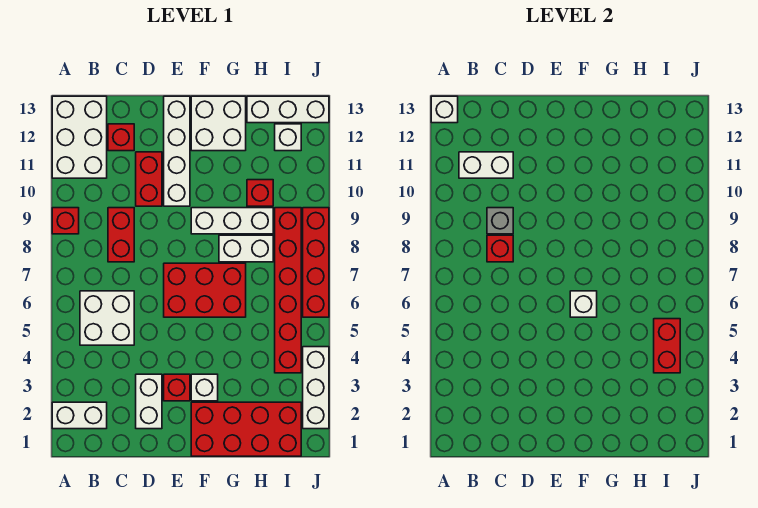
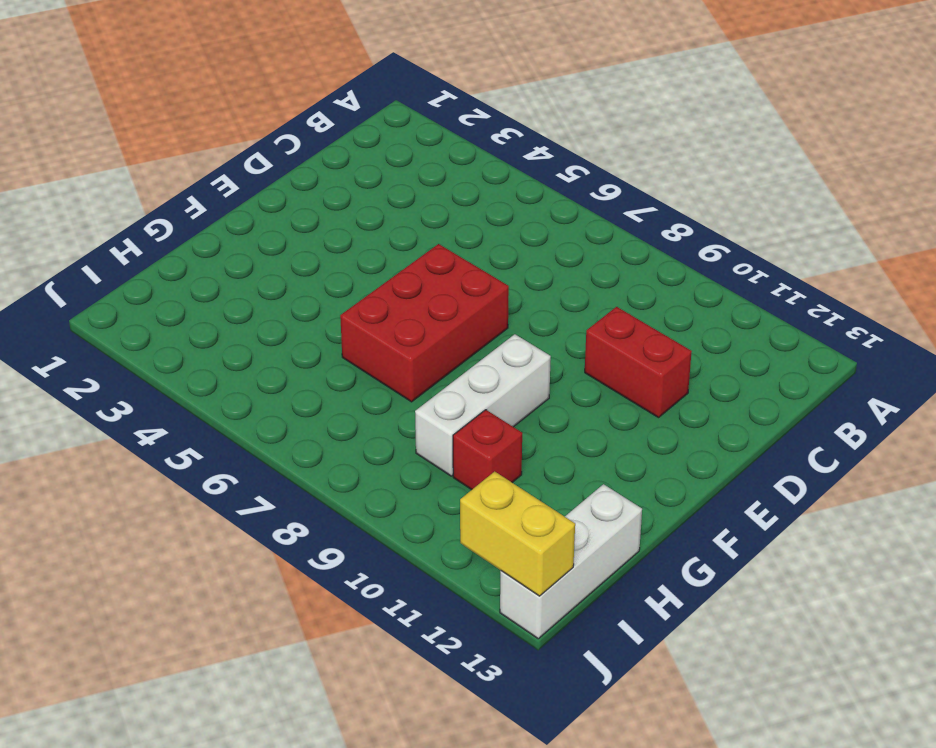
yellow brick J12:J13 level 2 -> none
none -> white brick A2:B2 level 1
none -> red brick A9 level 1
none -> white brick A11:B13 level 1

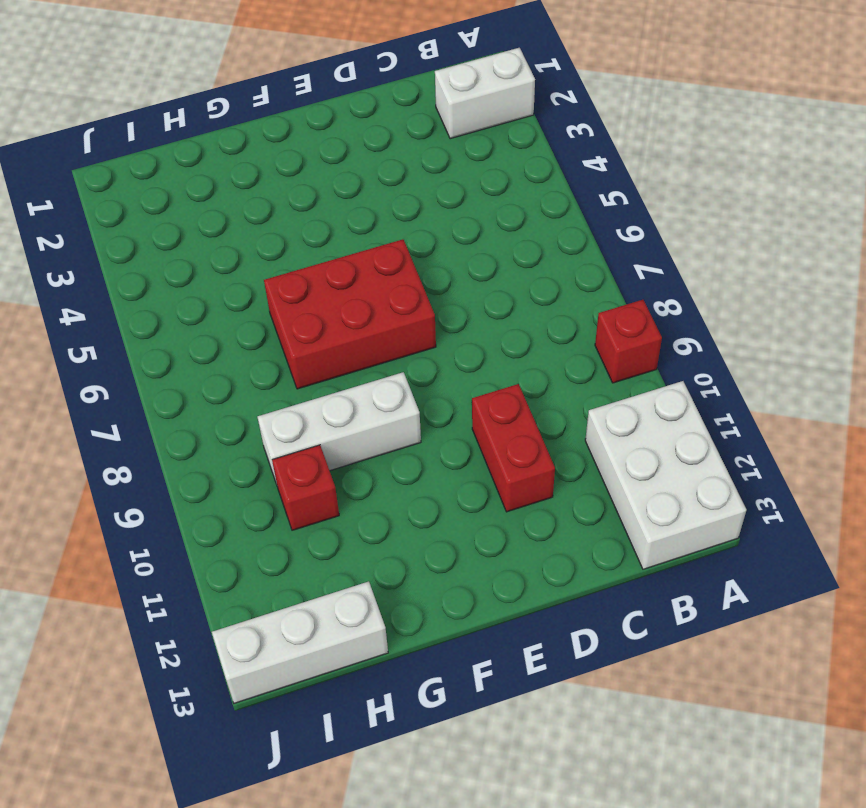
none -> white brick B5:C6 level 1
none -> red brick C8:C9 level 1
none -> red brick C12 level 1

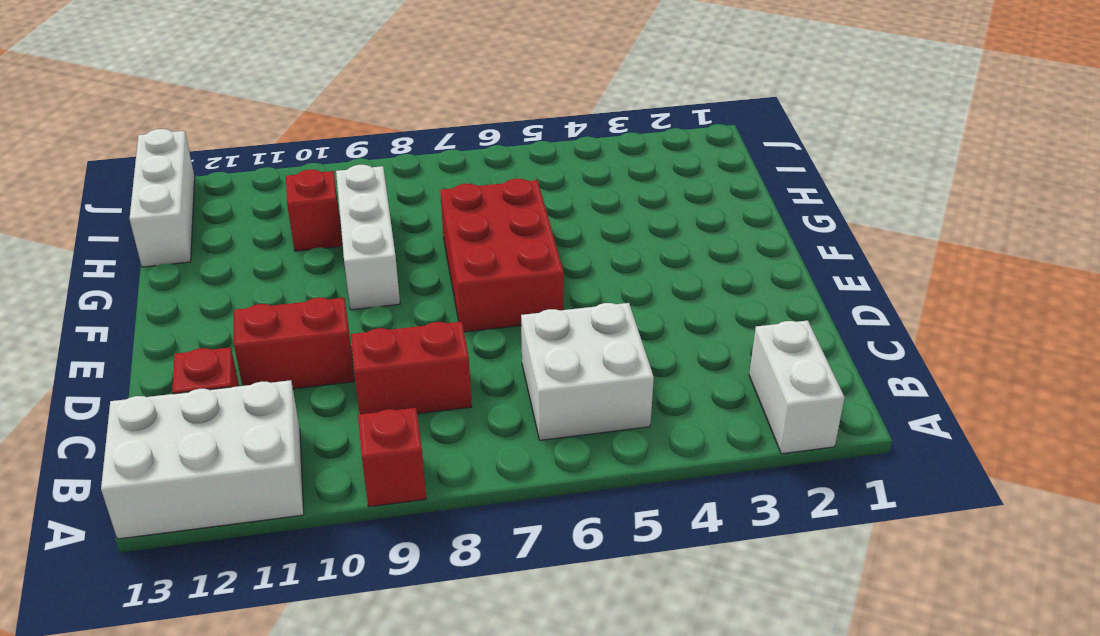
none -> white brick D2:D3 level 1
none -> red brick E3 level 1
none -> white brick E10:E13 level 1

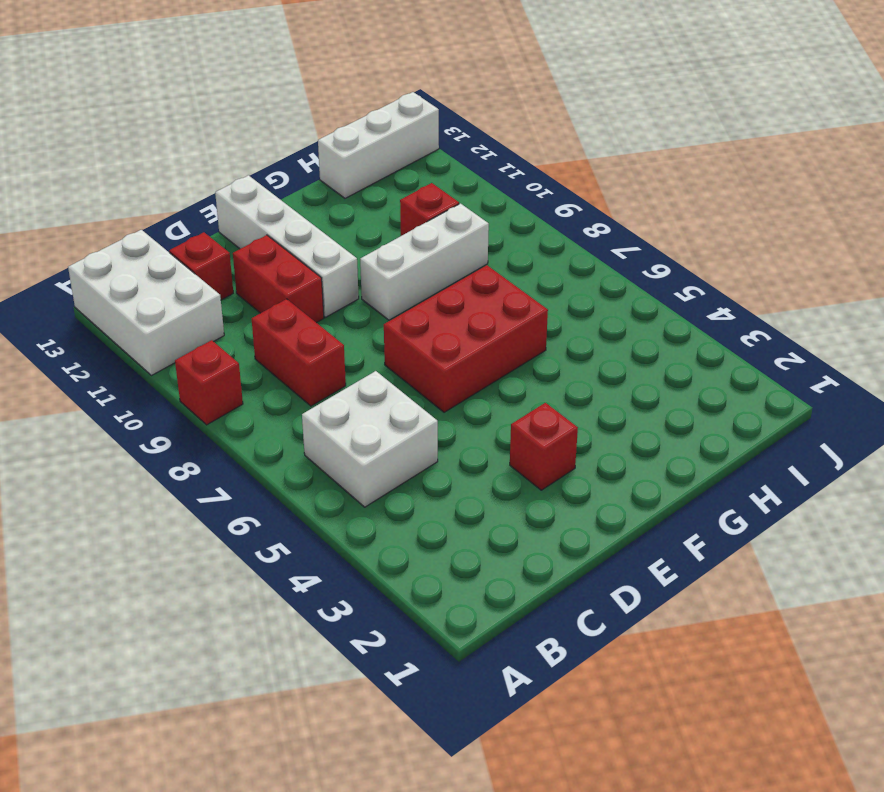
none -> white brick A2:B2 level 1
none -> white brick D2:D3 level 1
none -> red brick F1:I2 level 1

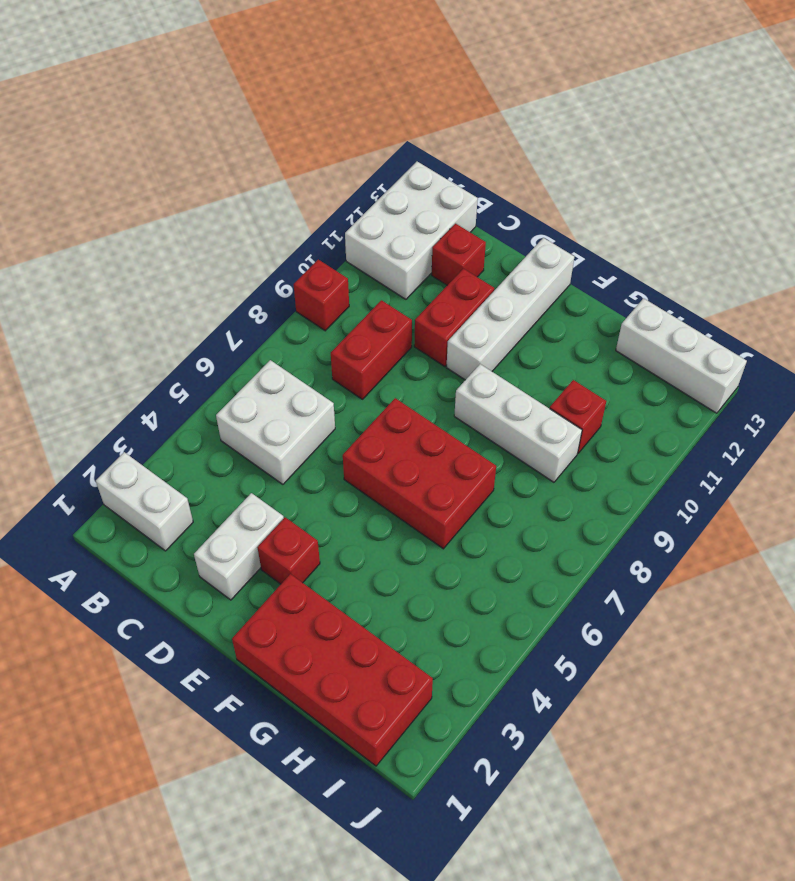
none -> white brick F3 level 1
none -> white brick F12:G13 level 1
none -> white brick G8:H8 level 1

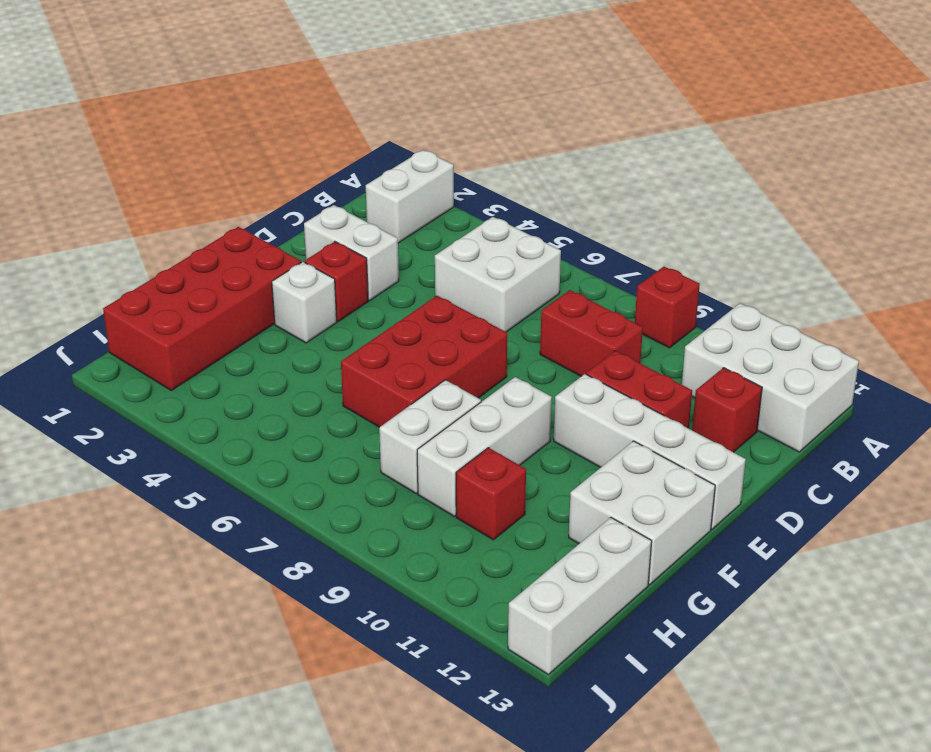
none -> red brick I4:I9 level 1
none -> white brick I12 level 1
none -> white brick J2:J4 level 1

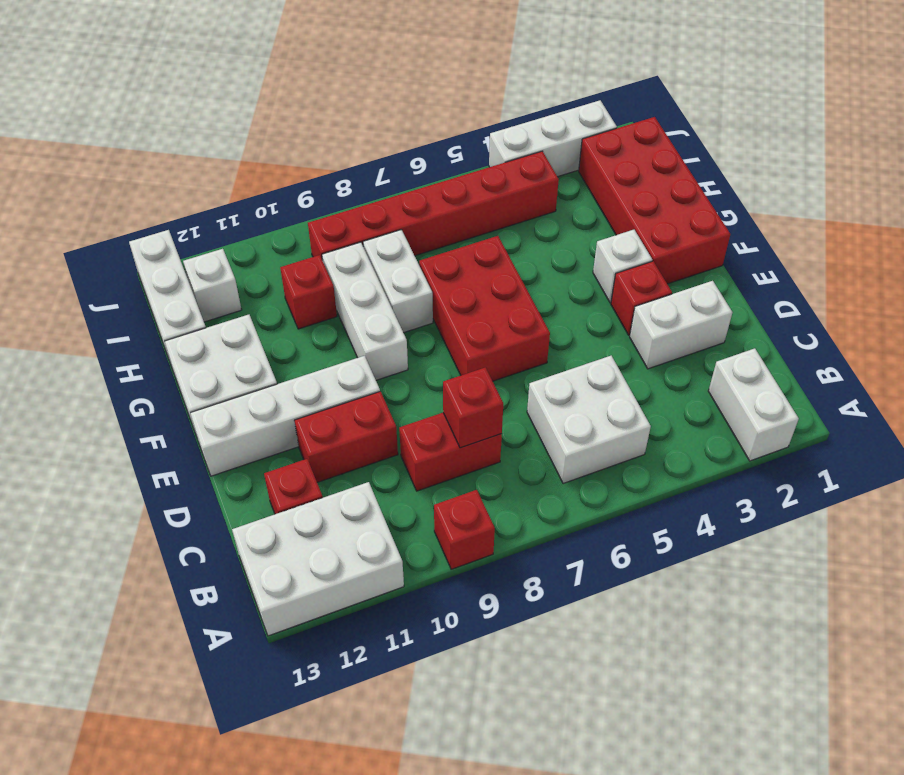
none -> red brick J6:J9 level 1
none -> white brick A13 level 2
none -> white brick B11:C11 level 2

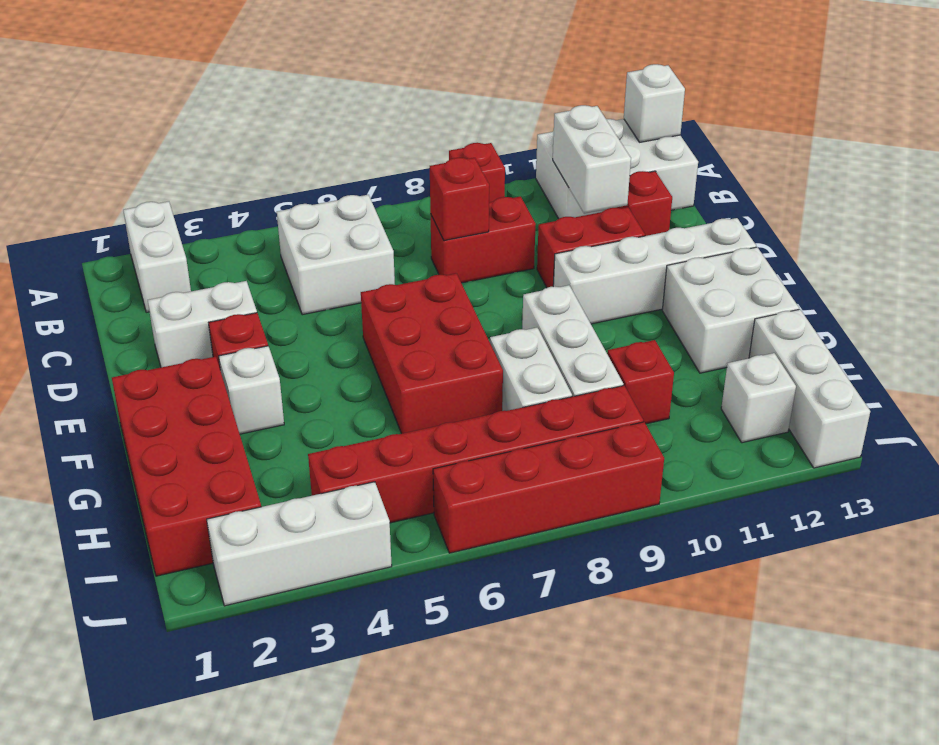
none -> grey brick C9 level 2
none -> white brick F6 level 2
none -> red brick I4:I5 level 2

